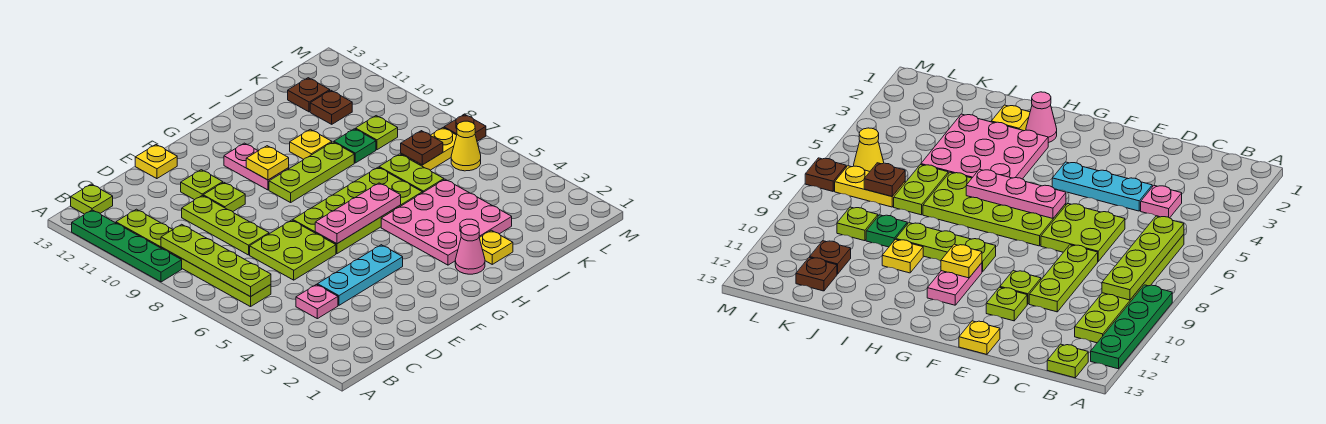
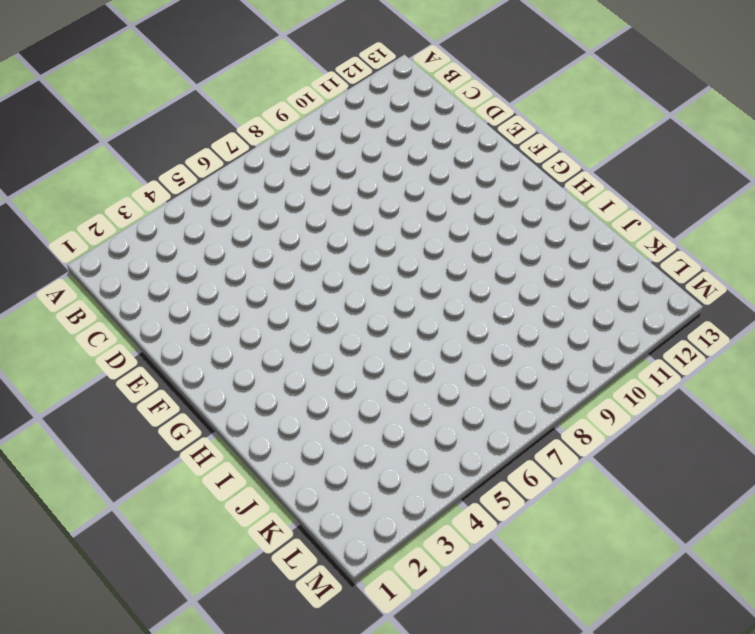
none -> green plate A9:A12 level 1
none -> lime plate B6:B11 level 1
none -> lime plate B13 level 1

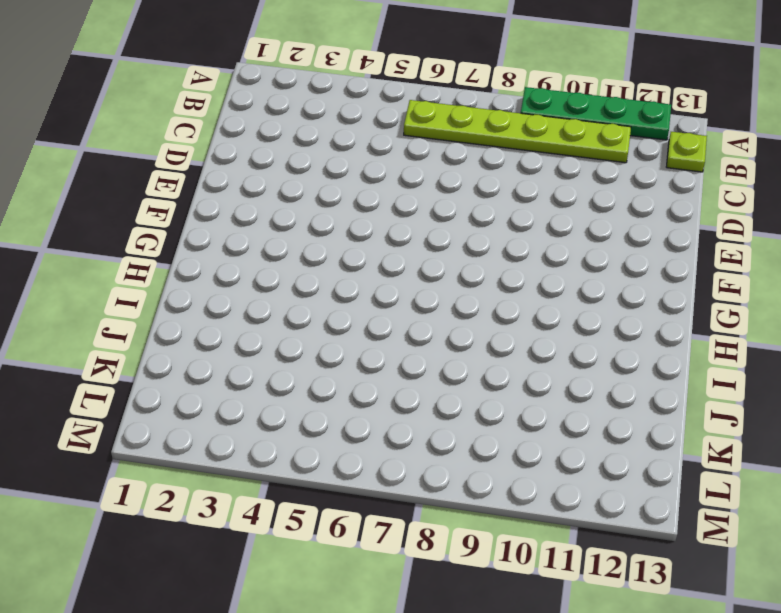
none -> pink plate C4 level 1
none -> cyan plate D4:F4 level 1
none -> lime plate D6:E7 level 1

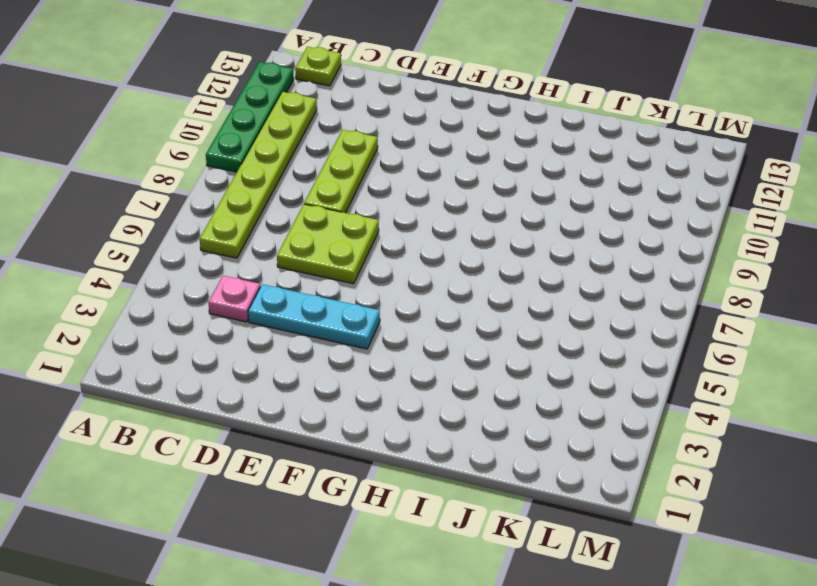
none -> lime plate E10 level 1
none -> lime plate E11 level 1
none -> yellow plate E13 level 1

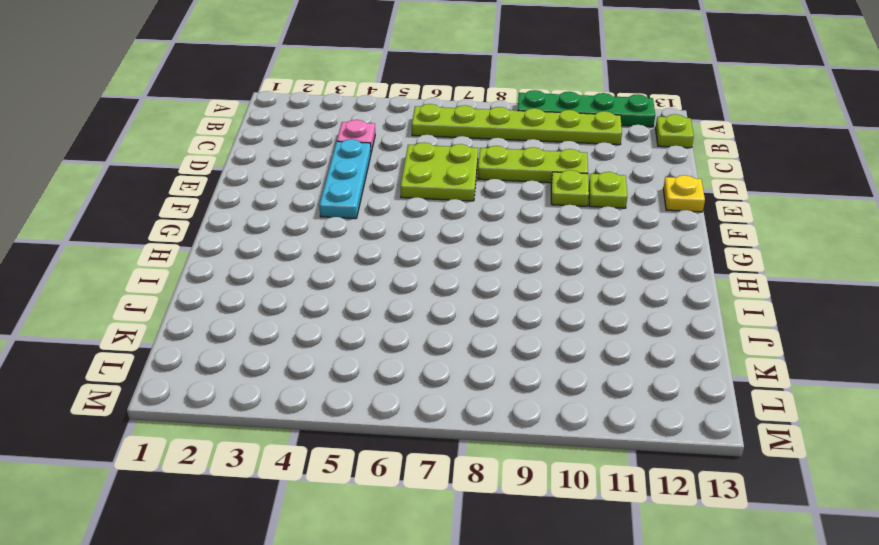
none -> lime plate F6:I7 level 1
none -> lime plate G9:I9 level 1
none -> pink plate G10:G11 level 1

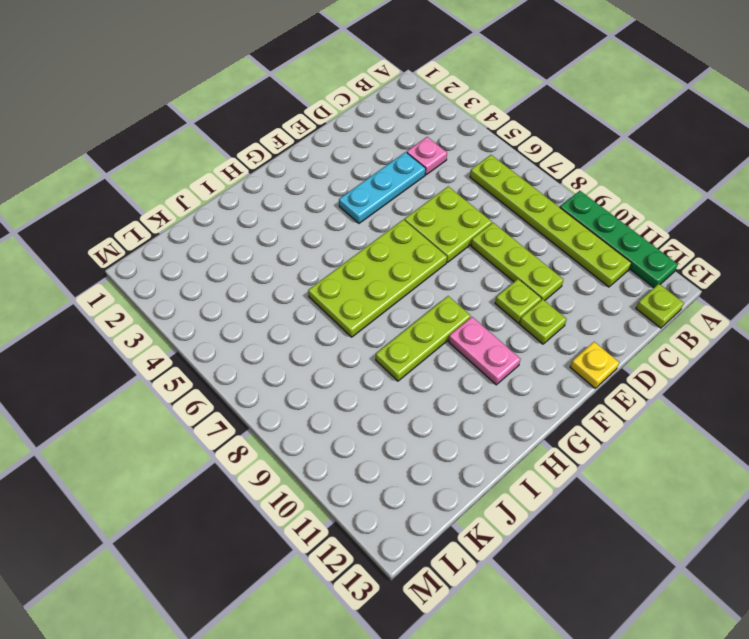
none -> pink cone H2 level 1
none -> pink plate H3:J5 level 1
none -> yellow plate I2 level 1

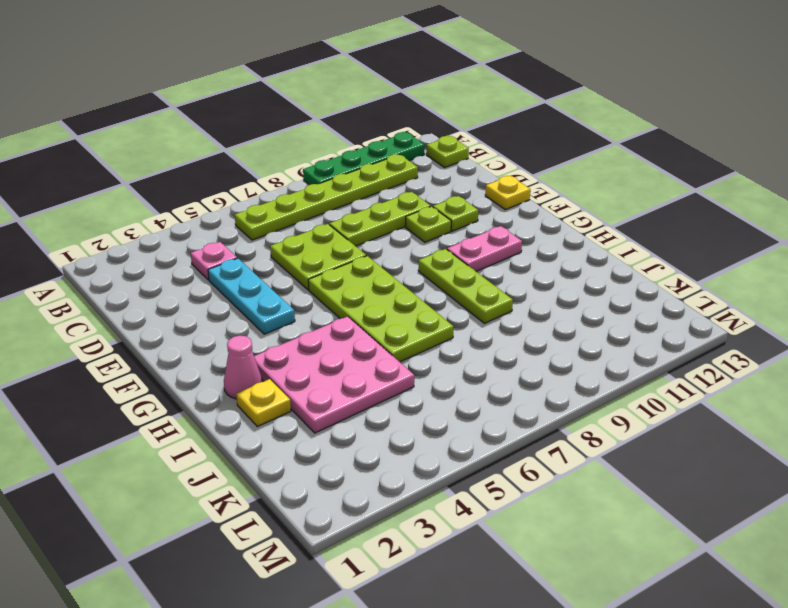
none -> yellow plate I10 level 1
none -> lime plate J6:J7 level 1
none -> green plate J9 level 1

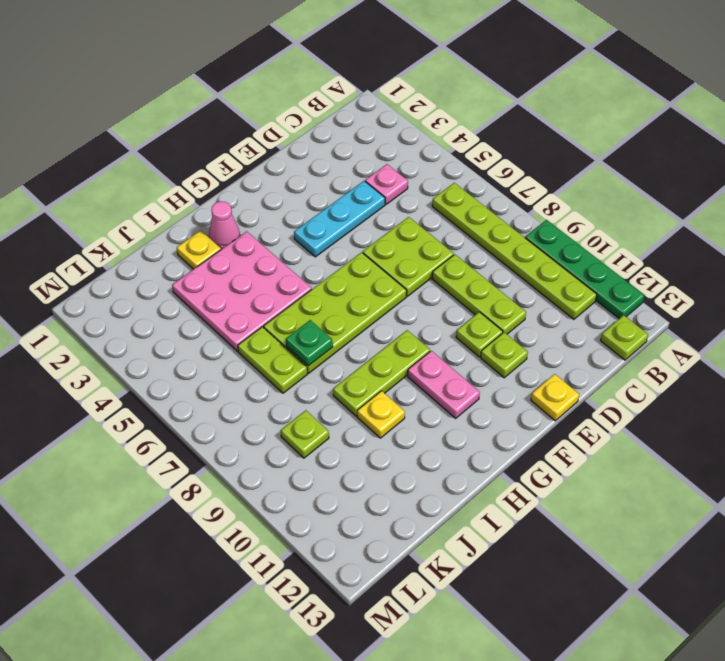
green plate I7 level 2 -> green plate J9 level 1
none -> yellow plate K7:L7 level 1
none -> brown plate K11 level 1
none -> brown plate K12 level 1

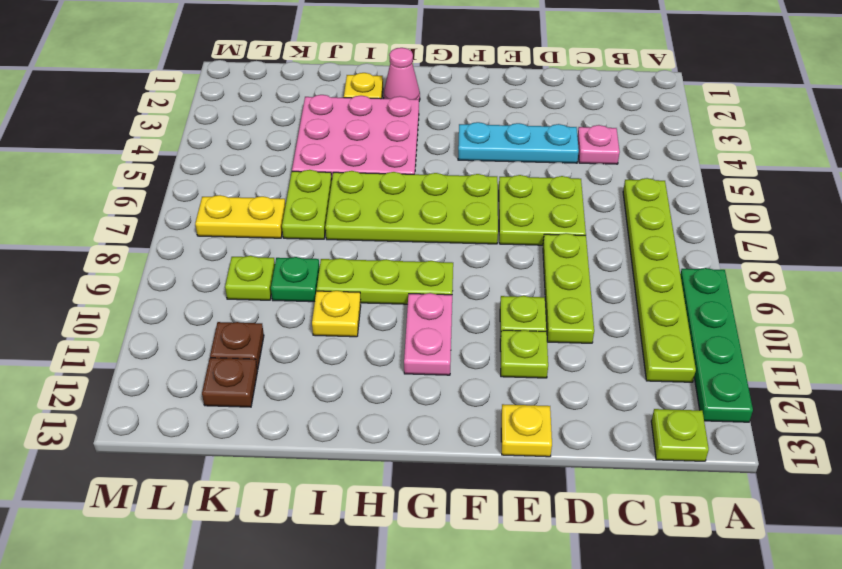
none -> yellow cone L6 level 1
none -> brown plate M7 level 1
none -> lime plate B6:B9 level 2

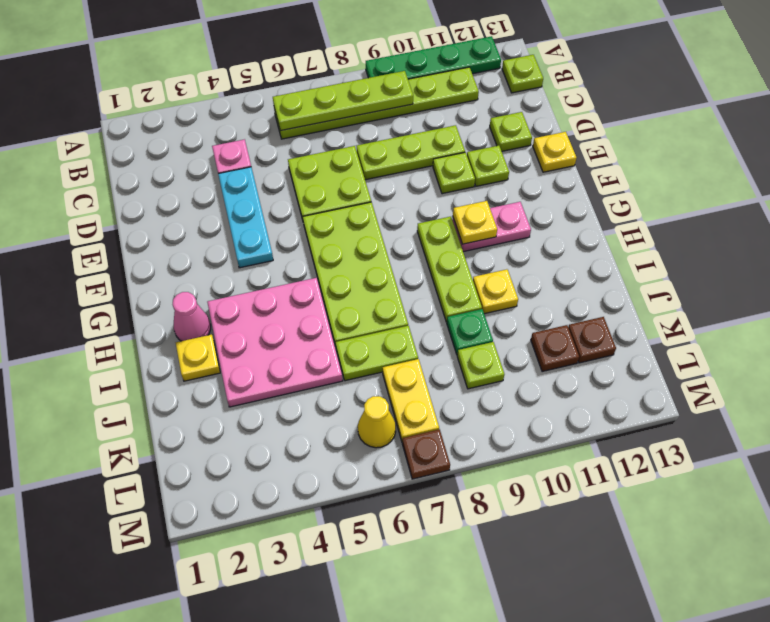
lime plate D12 level 1 -> none
none -> pink plate F6:H6 level 2
none -> brown plate K7 level 2

